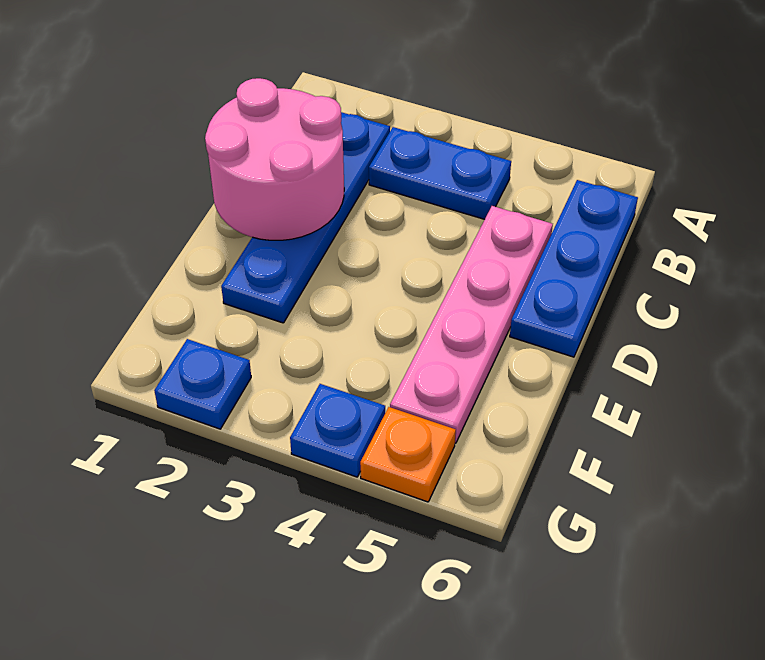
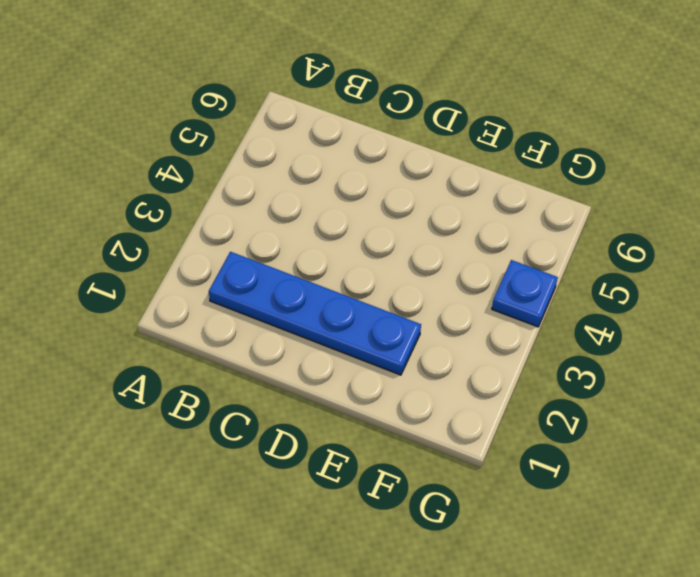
none -> blue plate B3:B4 level 1
none -> blue plate B6:D6 level 1

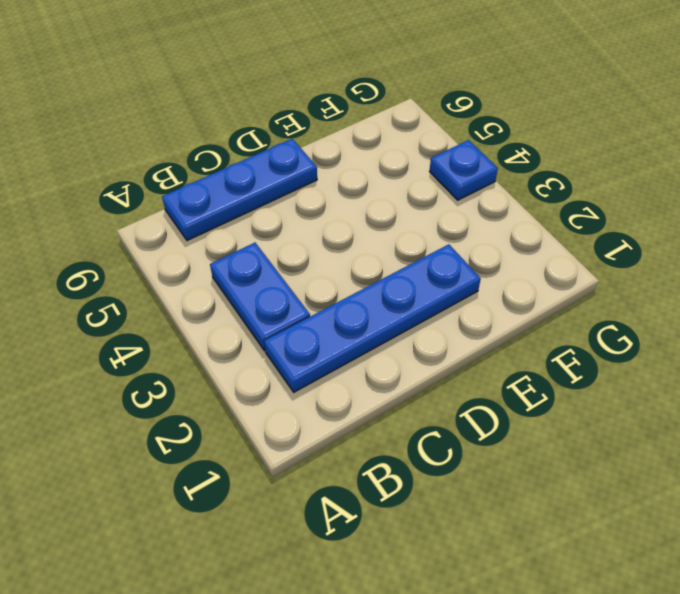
none -> pink plate C5:F5 level 1
none -> blue plate G2 level 1

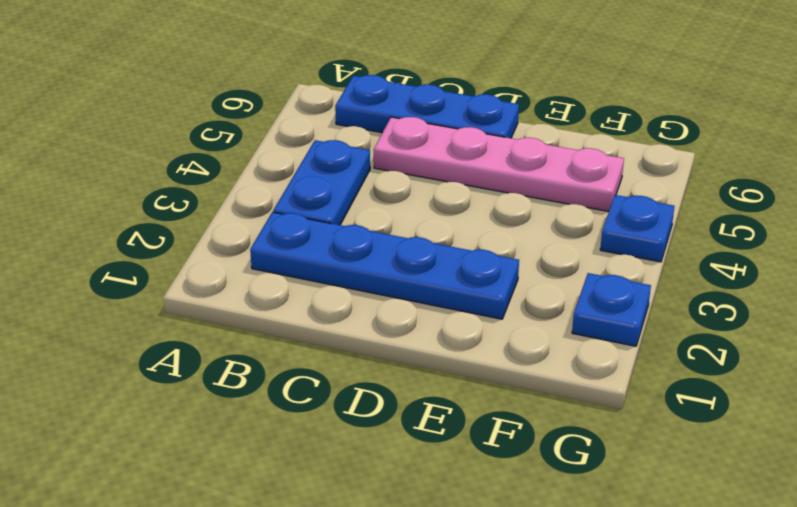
none -> orange plate G5 level 1
none -> pink round brick C1:D2 level 2

